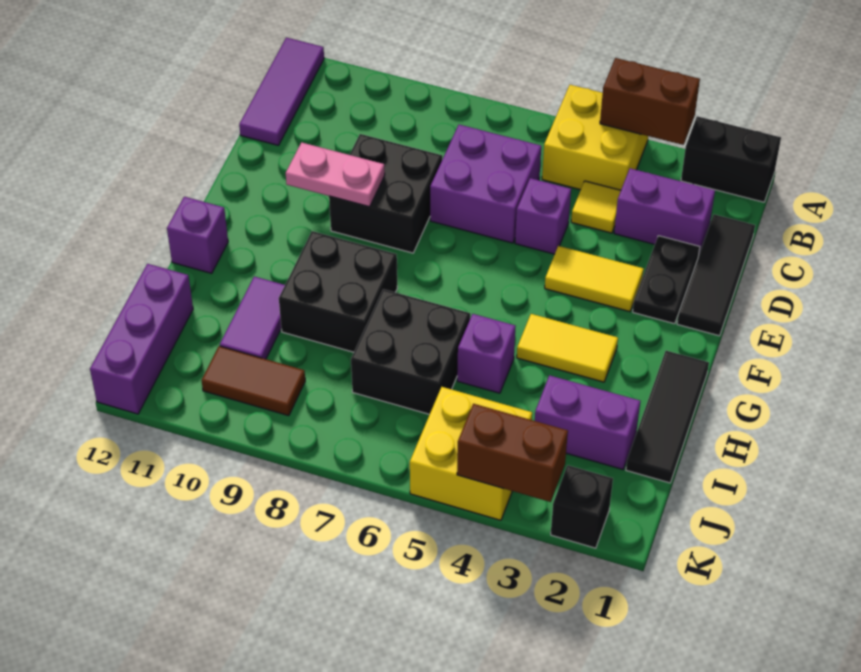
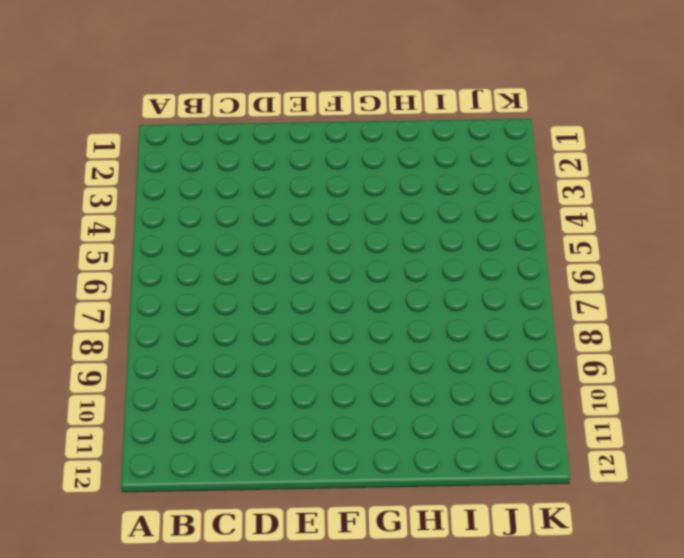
none -> black brick A1:A2 level 1
none -> yellow brick A4:B5 level 1
none -> purple tile A12:C12 level 1

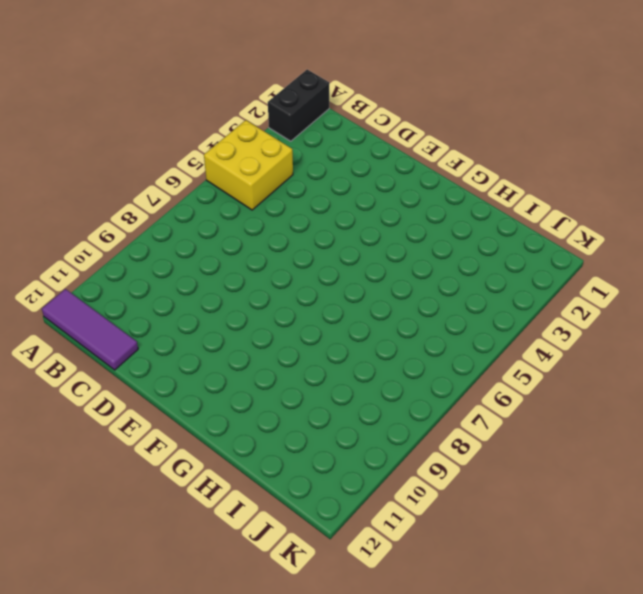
none -> black tile C1:E1 level 1
none -> purple brick C2:C3 level 1
none -> yellow tile C4 level 1

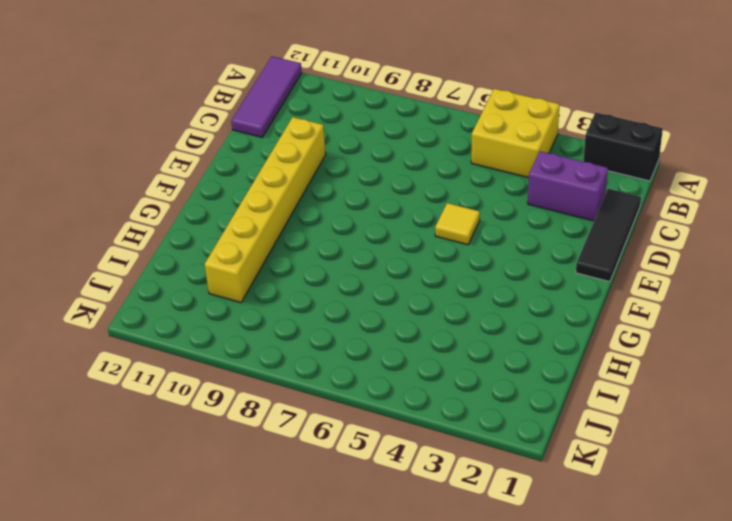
yellow brick D10:I10 level 1 -> purple tile H10:I10 level 1
yellow tile E5 level 1 -> yellow tile C4 level 1
none -> purple brick C6:D7 level 1
none -> black plate D2:E2 level 1
none -> purple brick D5 level 1

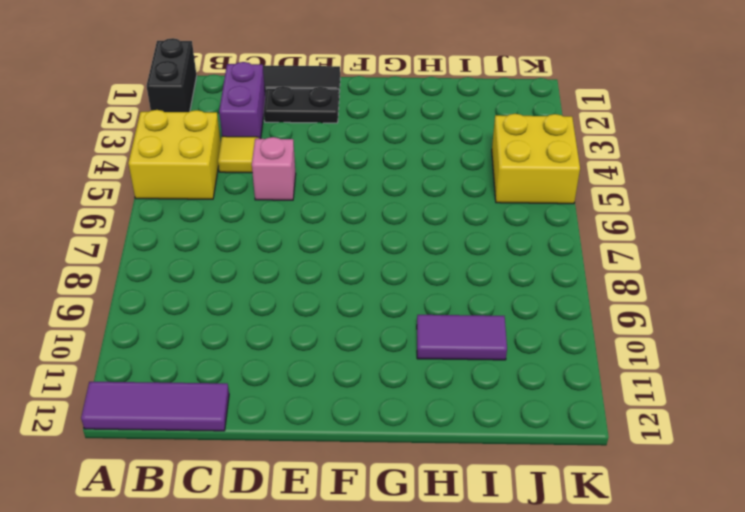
pink brick D5 level 1 -> purple brick D5 level 1
none -> purple brick C6:D7 level 1
none -> black brick D8:E9 level 1
none -> yellow tile E3:E4 level 1

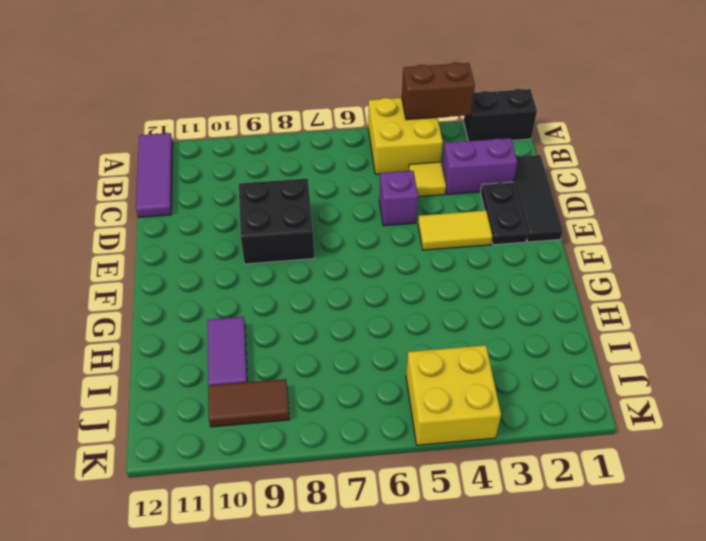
none -> purple brick C6:D7 level 1
none -> black tile G1:I1 level 1
none -> yellow tile G3:G4 level 1

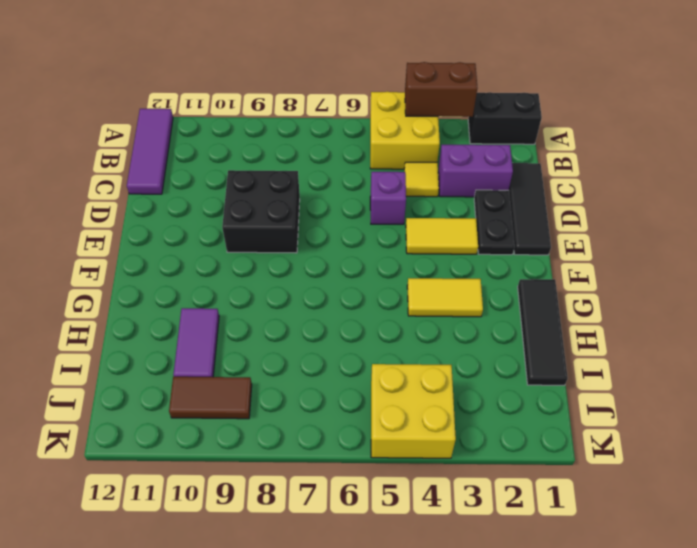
none -> purple brick C6:D7 level 1
none -> black brick G8:H9 level 1
none -> purple brick G12 level 1

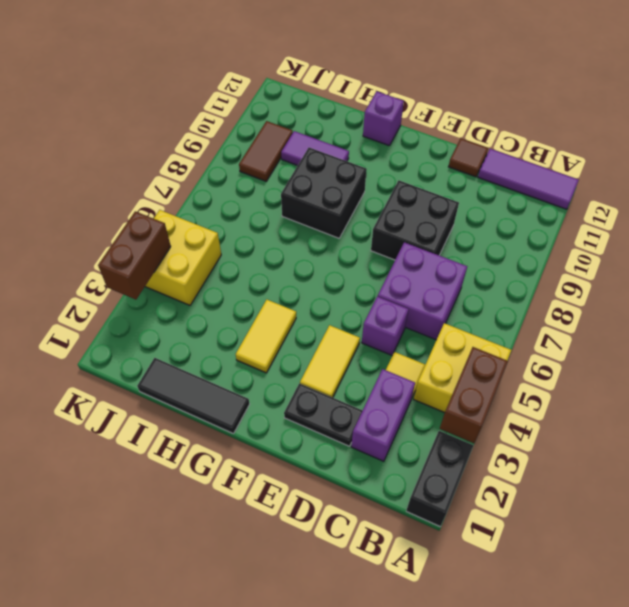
brown tile D12 level 1 -> none
none -> black tile C1:E1 level 1
none -> purple brick H5 level 1
none -> black brick H6:I7 level 1

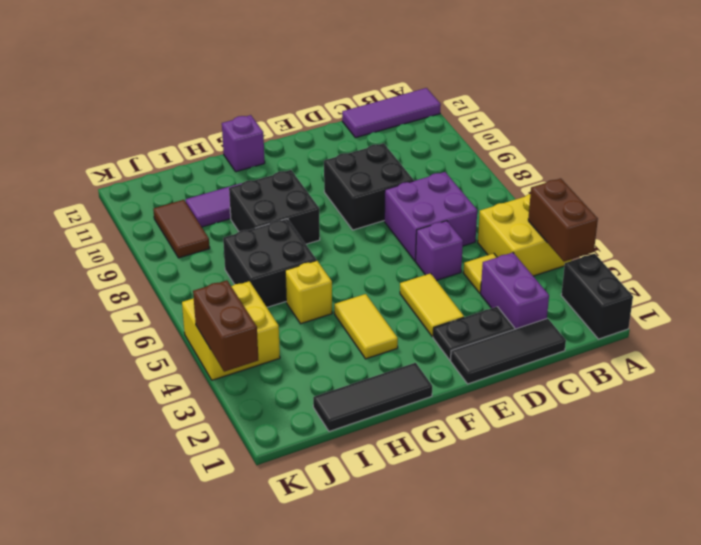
yellow brick H5 level 1 -> purple brick H5 level 1
none -> purple brick I2:I3 level 1
none -> purple brick I12:K12 level 1
none -> black brick K2 level 1

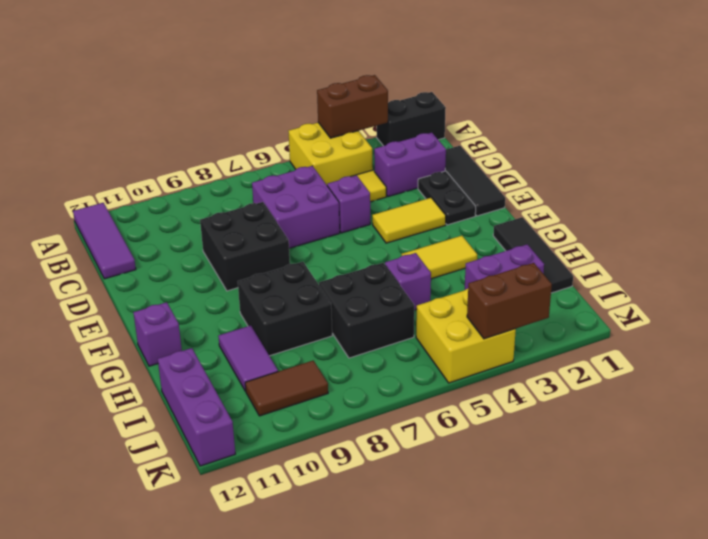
none -> black brick K2 level 1
none -> pink plate E9:E10 level 2

